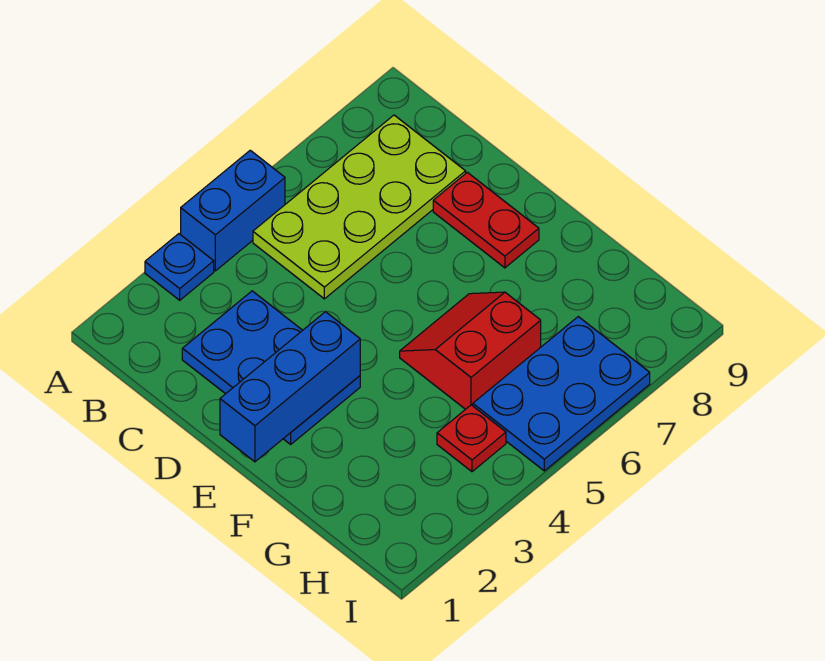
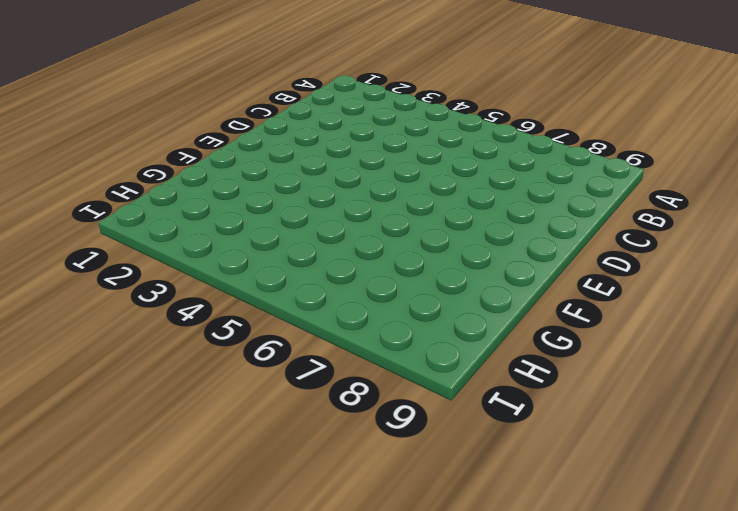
none -> blue plate A3 level 1
none -> blue brick A4:A5 level 1

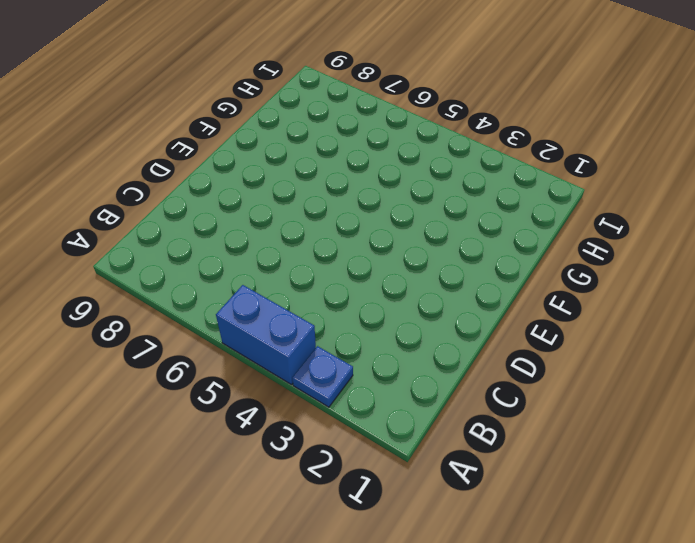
none -> lime plate B5:C8 level 1
none -> blue plate C2:E3 level 1

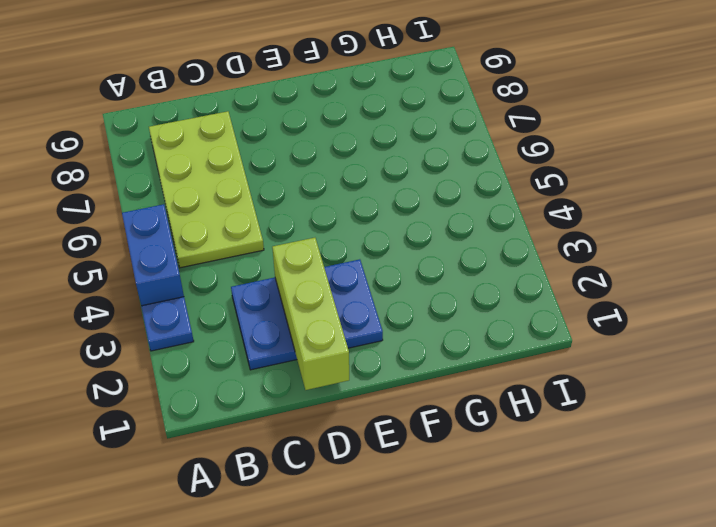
lime brick D1:D3 level 2 -> none
none -> red plate D8:E8 level 1
none -> red slope F5:G6 level 1 top G

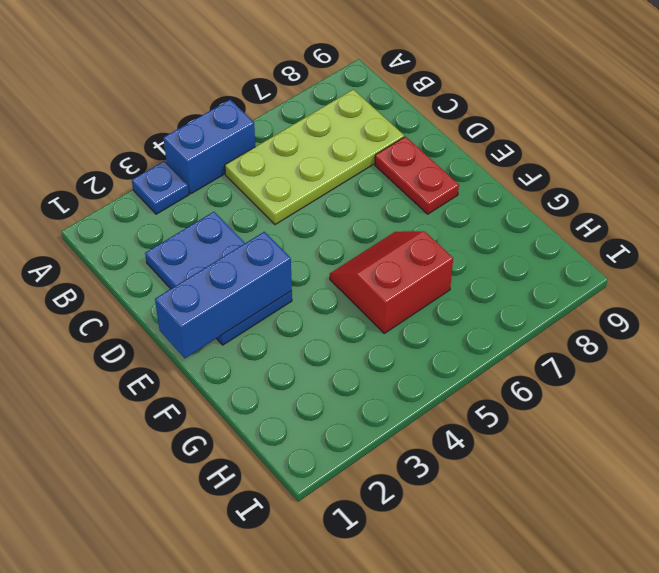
none -> red plate H4 level 1
none -> blue plate H5:I7 level 1

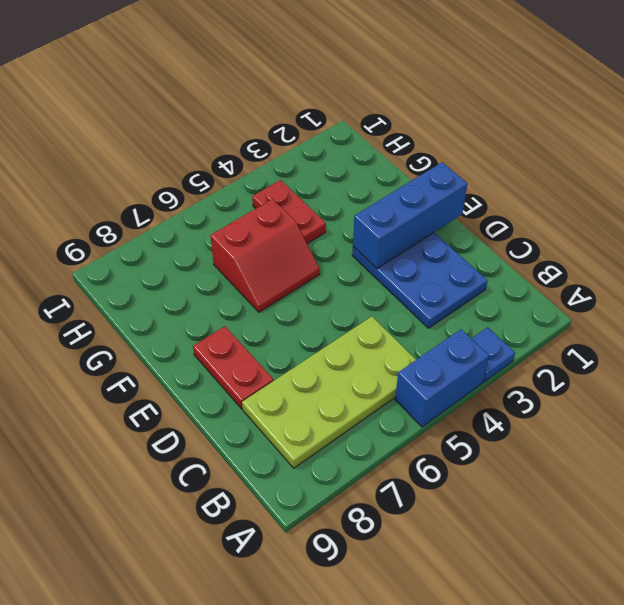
red plate G4:H4 level 1 -> red plate H4 level 1
none -> blue plate H5:I7 level 1

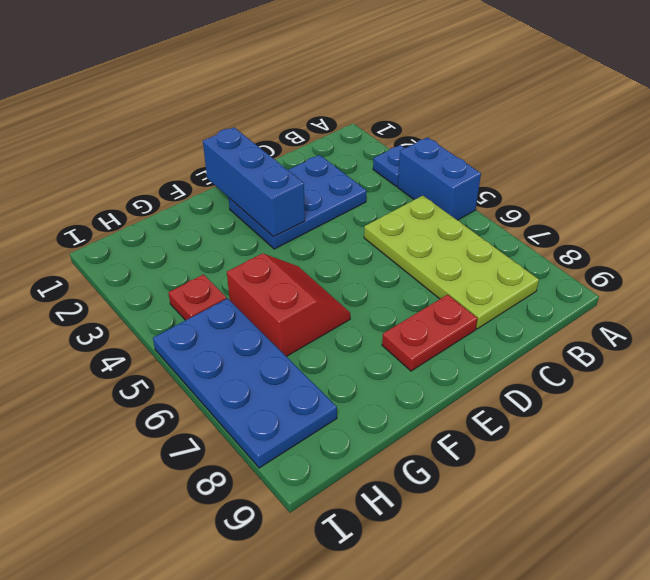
blue plate H5:I8 level 1 -> blue plate H5:I7 level 1

